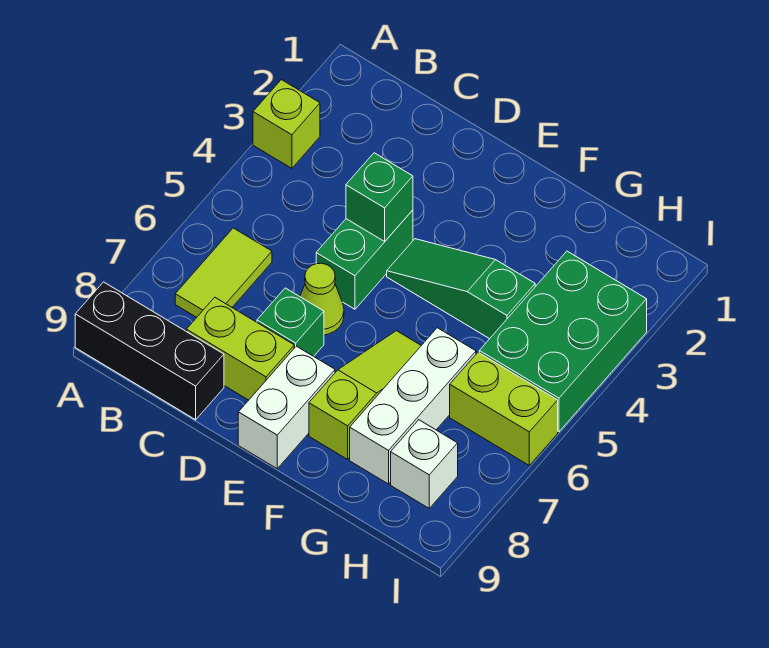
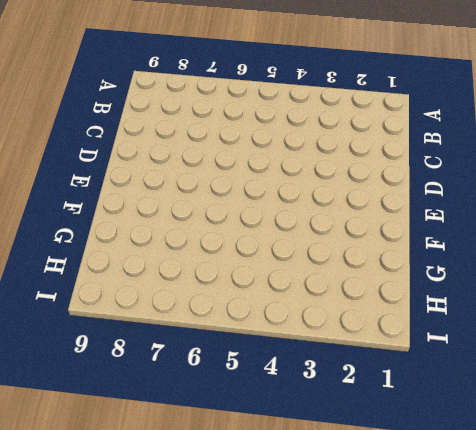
none -> lime brick A3 level 1
none -> black brick A9:C9 level 1
none -> lime tile B6:B7 level 1

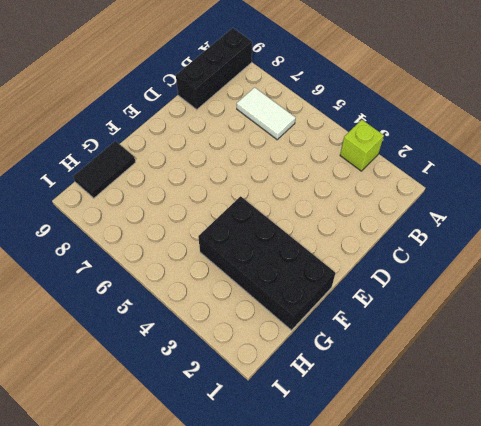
white tile B6:B7 level 1 -> lime tile B6:B7 level 1
black brick F1:G4 level 1 -> green slope E4:G4 level 1 top G
black tile G9:H9 level 1 -> none
none -> lime brick C8:D8 level 1
none -> green brick D4:D5 level 1
none -> lime cone D6 level 1

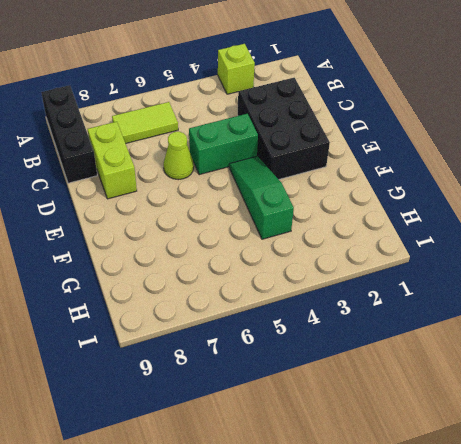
black brick C2:E3 level 1 -> none
none -> green brick D7 level 1
none -> white brick E8:E9 level 1
none -> lime slope F6:F8 level 1 top 8

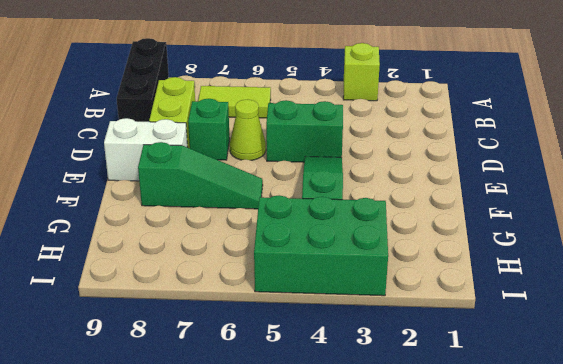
green slope F6:F8 level 1 top 8 -> lime slope F6:F8 level 1 top 8
none -> white brick G6:G8 level 1
none -> lime brick H6:I6 level 1
none -> white brick H8 level 1

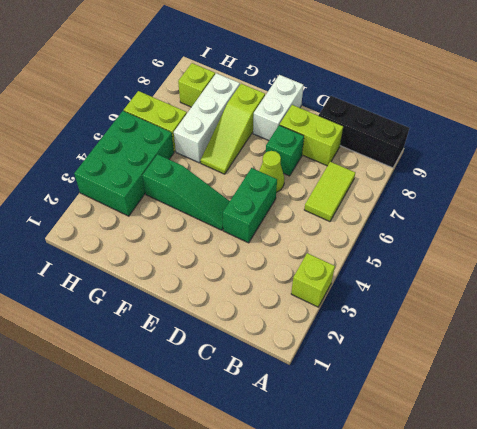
lime brick H8 level 1 -> white brick H8 level 1
none -> green brick D4 level 2

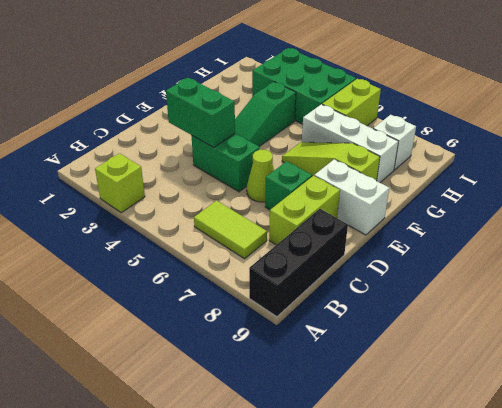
green brick D3:D4 level 2 -> green brick D4 level 2

